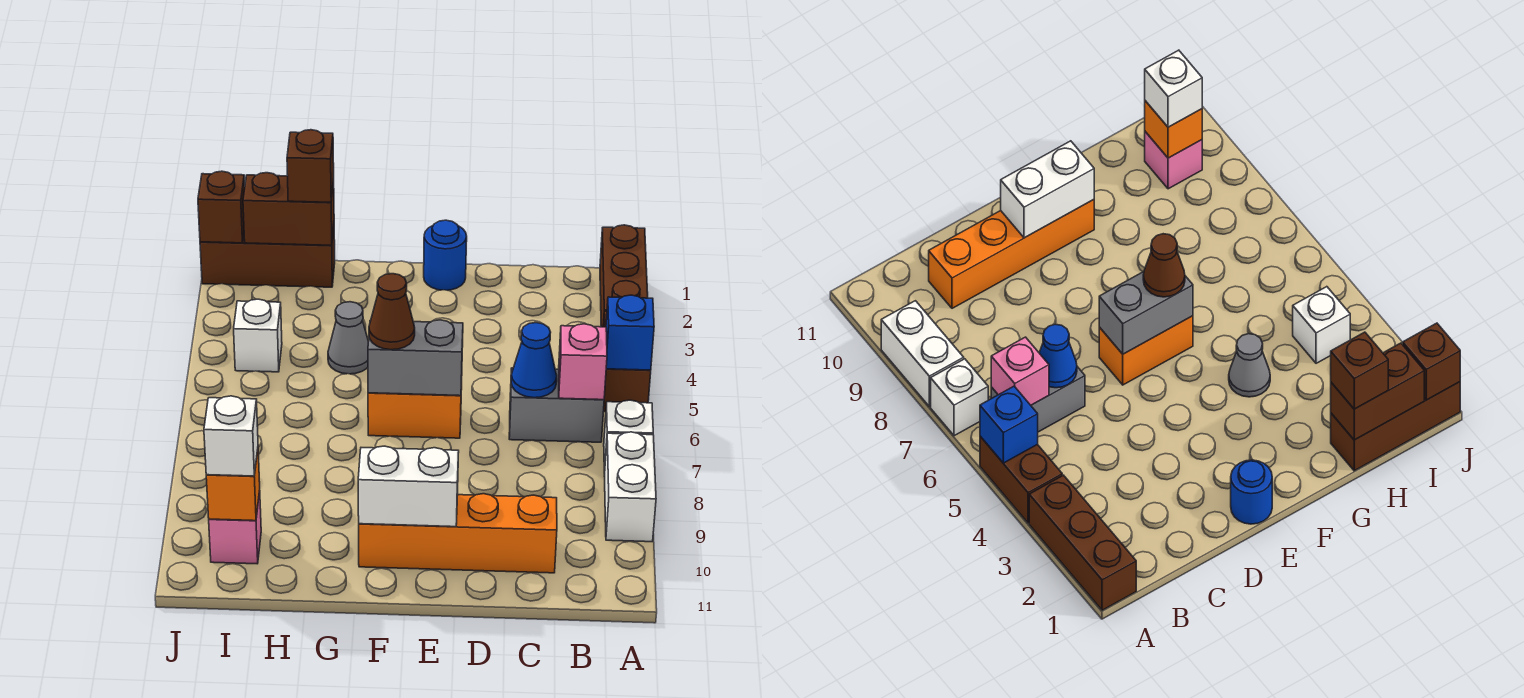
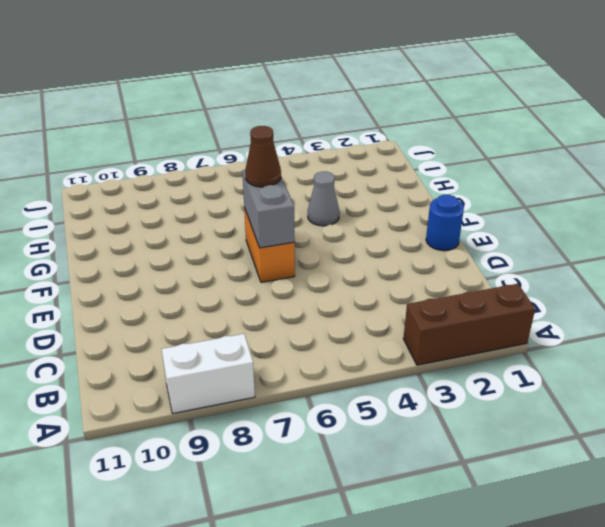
none -> brown brick A4:A5 level 1
none -> white brick A7 level 1
none -> grey brick B6:C6 level 1

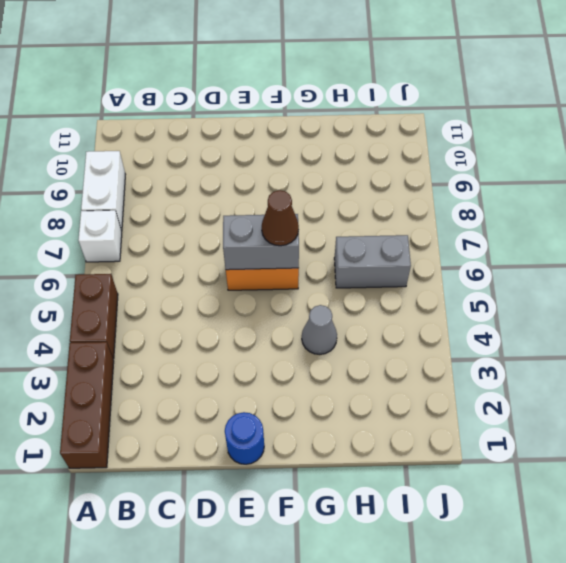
grey brick H6:I6 level 1 -> grey brick B6:C6 level 1
none -> orange brick C10:F10 level 1
none -> brown brick H1:J1 level 1
none -> white brick I4 level 1

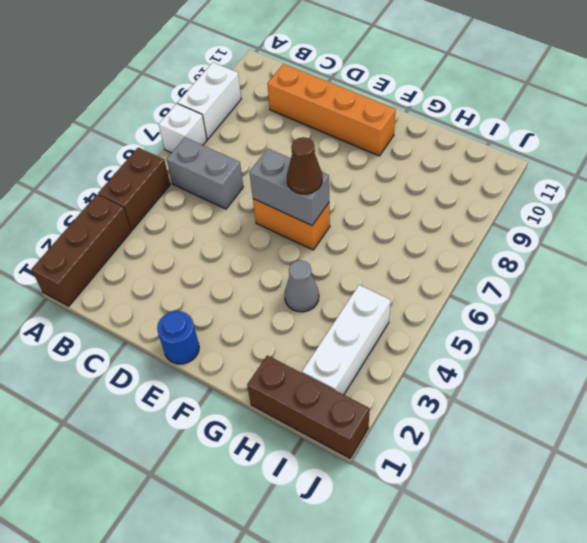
white brick I2:I4 level 1 -> white brick I4 level 1
none -> pink brick I10 level 1
none -> blue brick A5 level 2
none -> pink brick B6 level 2

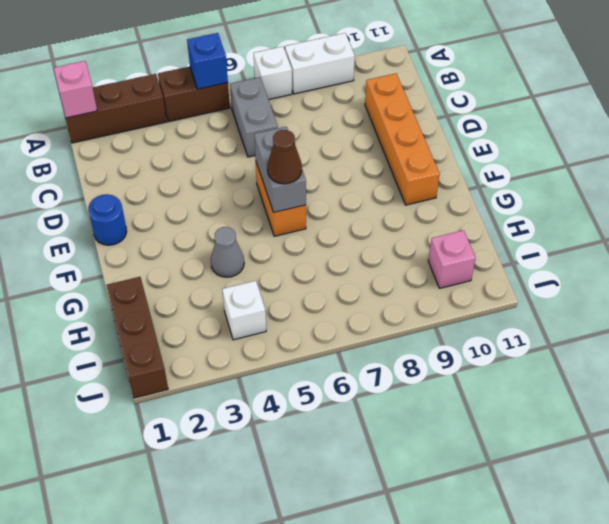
pink brick A1 level 2 -> pink brick B6 level 2
none -> blue cone C6 level 2
none -> white brick E10:F10 level 2
none -> brown brick H1:I1 level 2

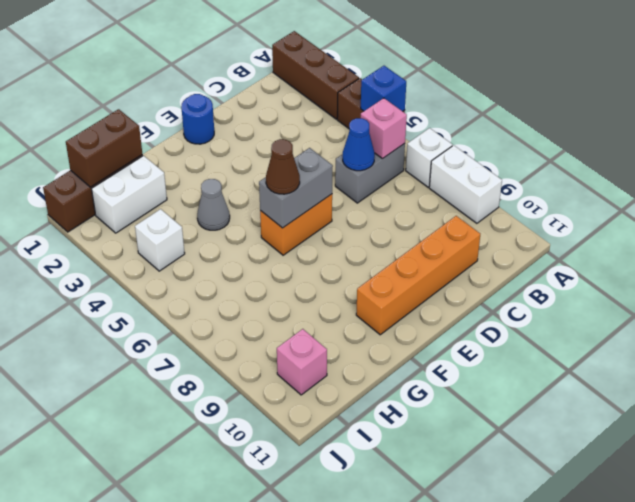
white brick H2:I2 level 1 -> white brick E10:F10 level 2
none -> orange brick I10 level 2
none -> brown brick J1 level 2
none -> brown brick H1 level 3

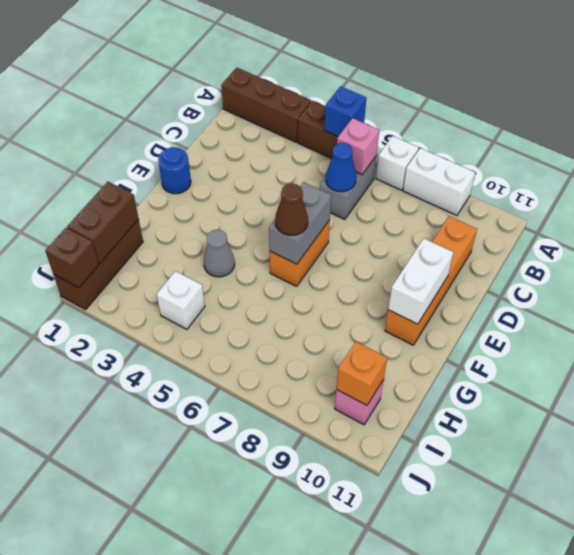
none -> brown brick H1 level 3
none -> white brick I10 level 3

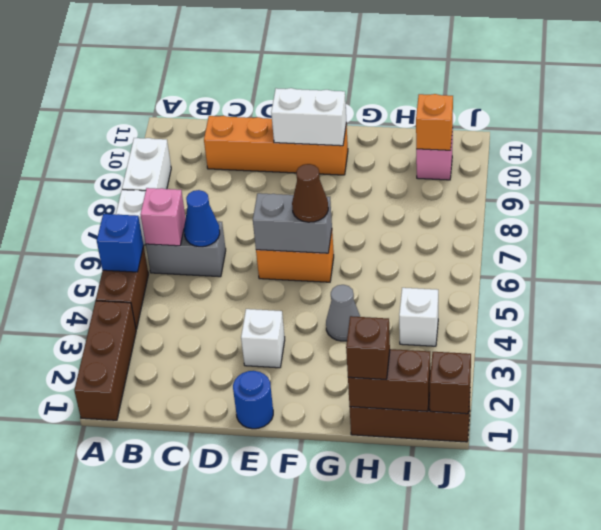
white brick E3 level 1 -> white brick I10 level 3

